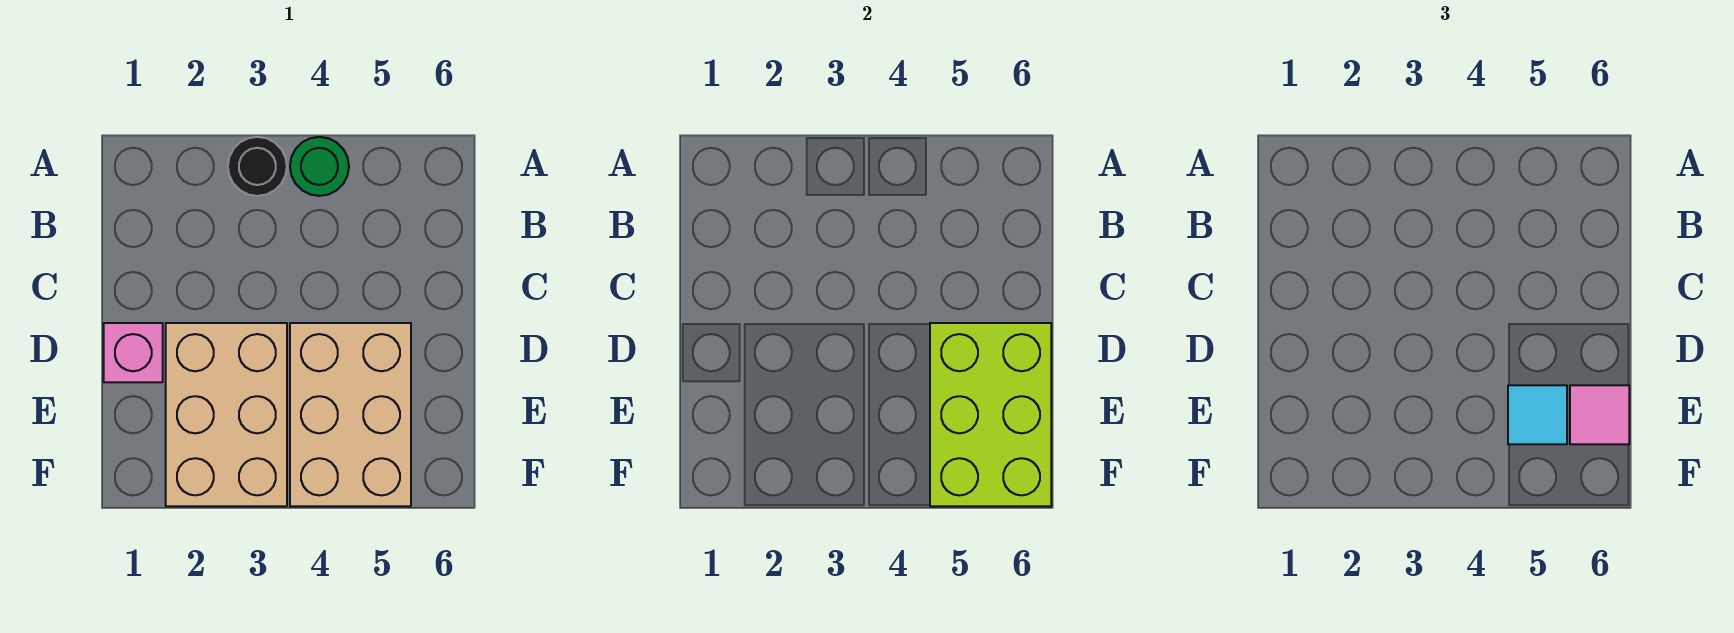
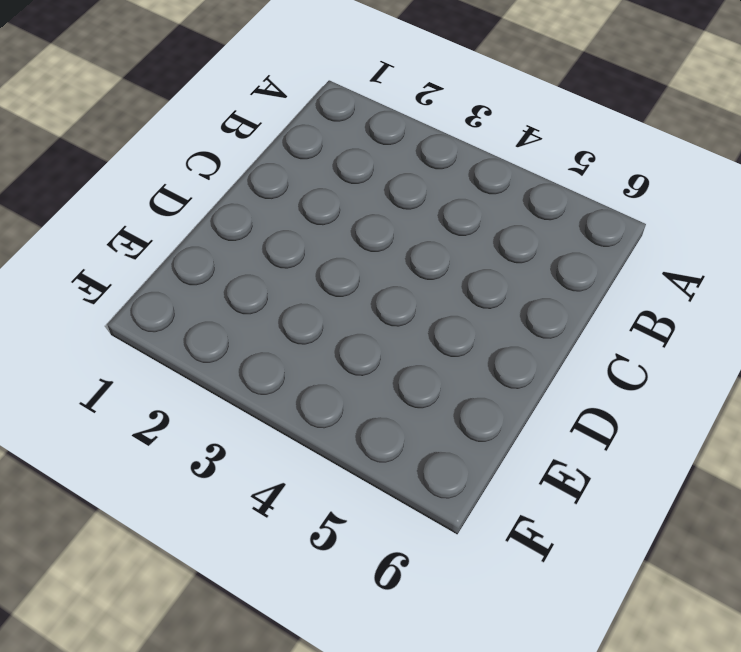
none -> black round brick A3 level 1
none -> green round brick A4 level 1

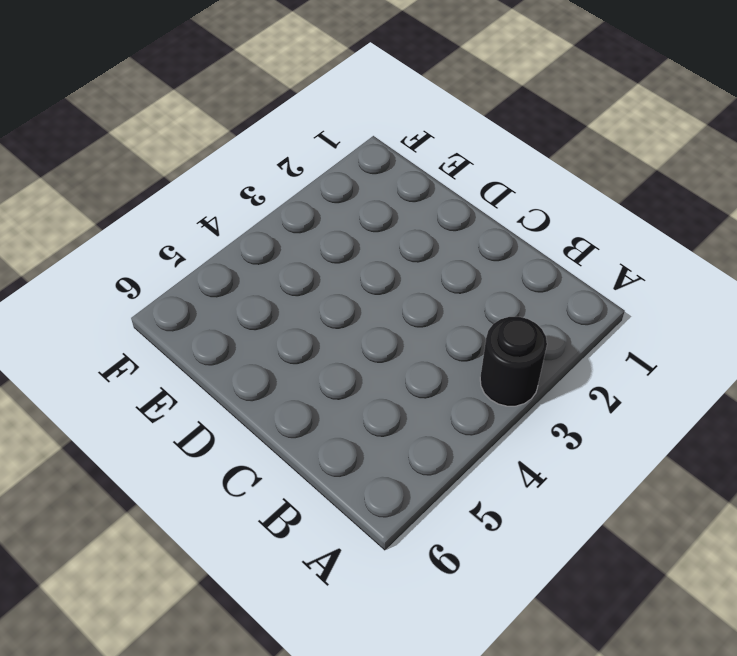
none -> green round brick A4 level 1
none -> pink brick D1 level 1

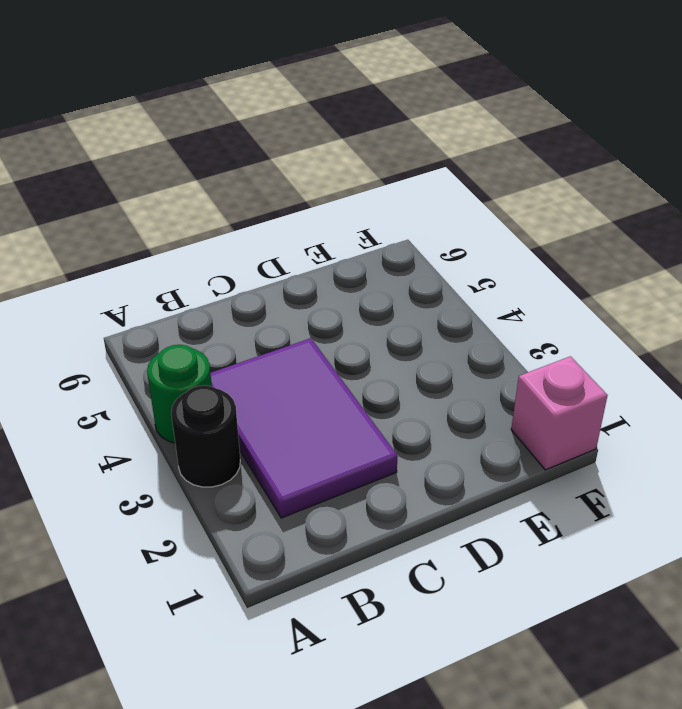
purple tile B2:C4 level 1 -> none
pink brick F1 level 1 -> pink brick D1 level 1
none -> tan brick D2:F3 level 1
none -> tan brick D4:F5 level 1

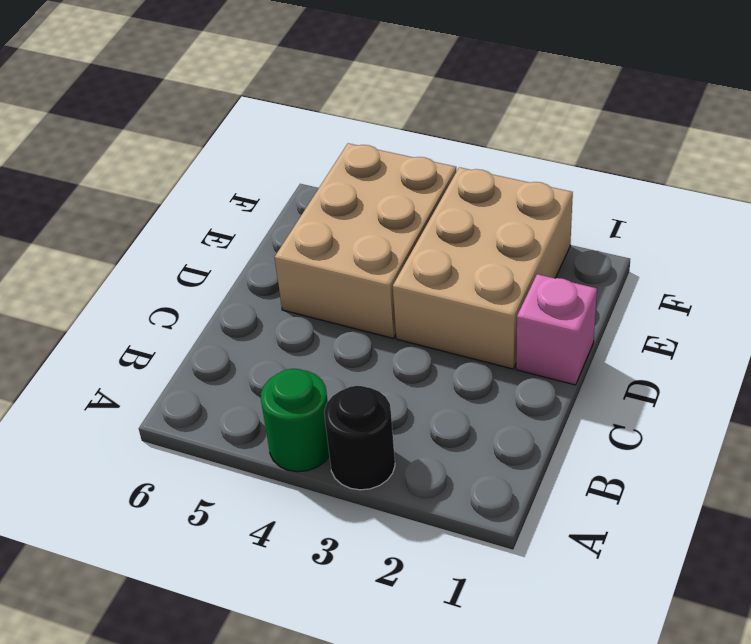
none -> lime brick D5:F6 level 2
none -> cyan tile E5 level 3

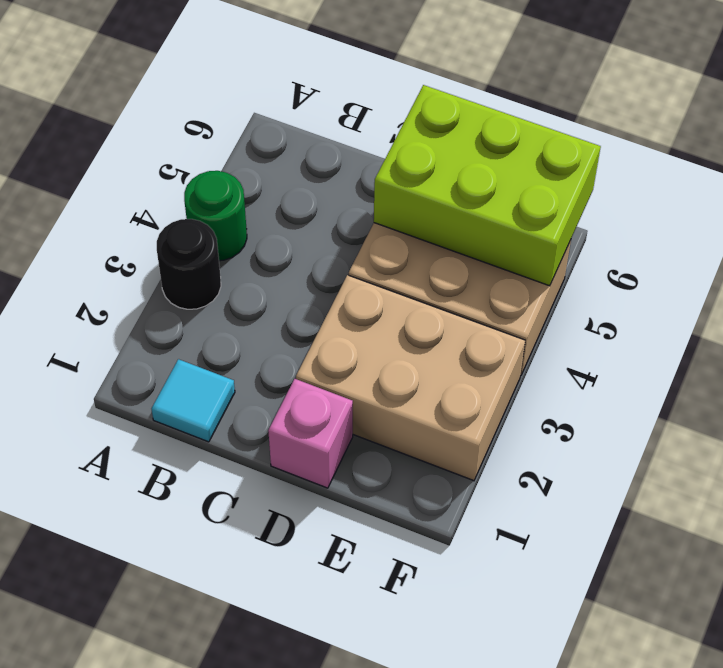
cyan tile B1 level 1 -> cyan tile E5 level 3
none -> pink tile E6 level 3

